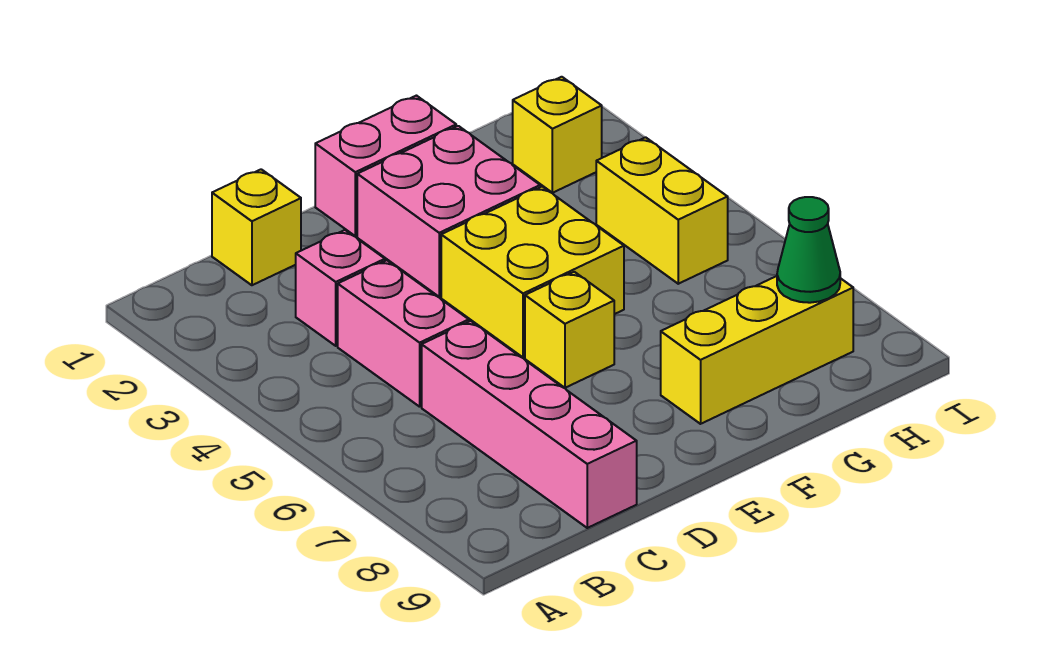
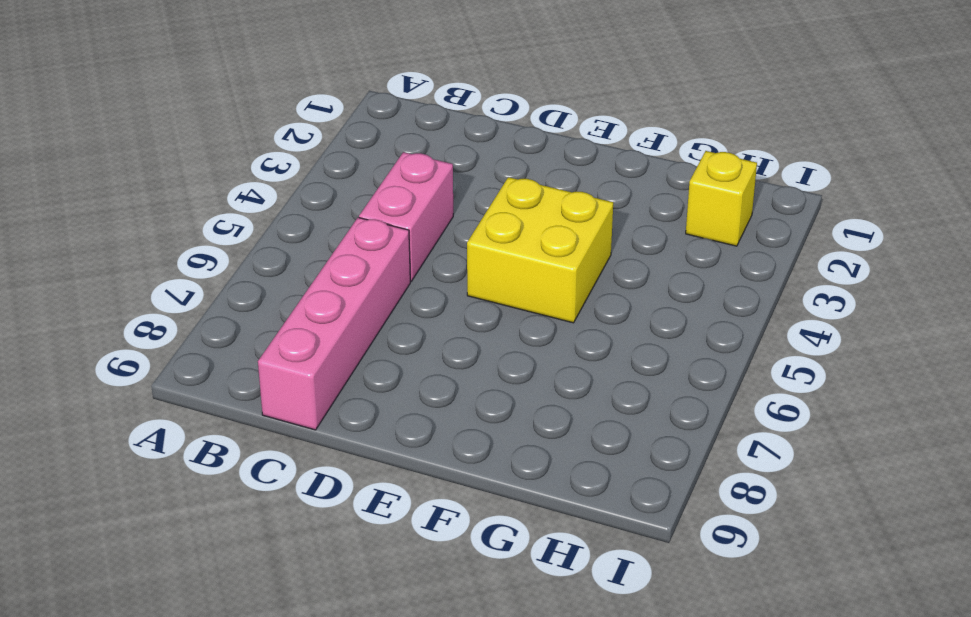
none -> yellow brick C1 level 1
none -> pink brick C3 level 1
none -> pink brick E1:F1 level 1

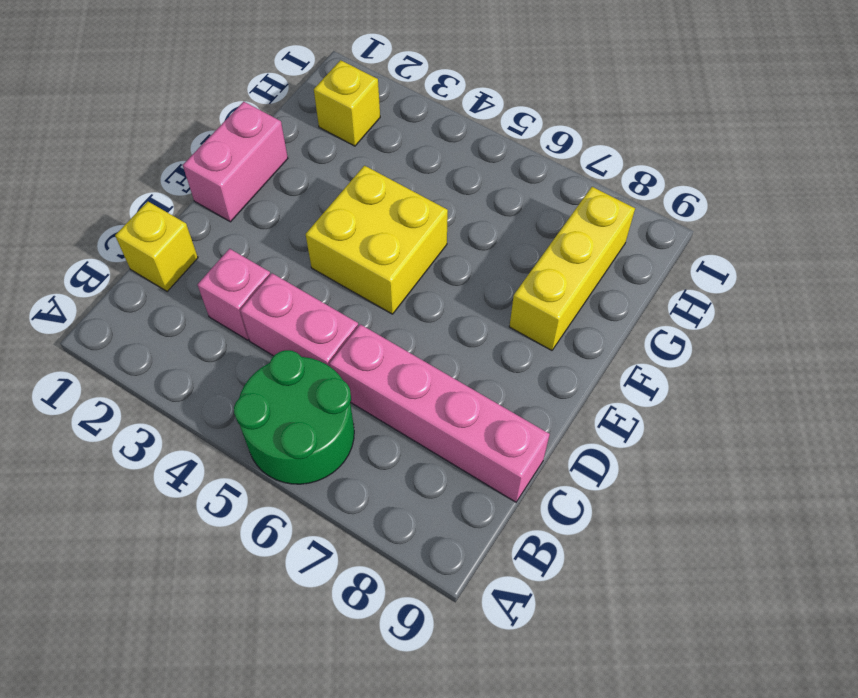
green round brick A5:B6 level 1 -> none
none -> pink brick E2:F3 level 1
none -> yellow brick E6 level 1
none -> yellow brick H4:H5 level 1

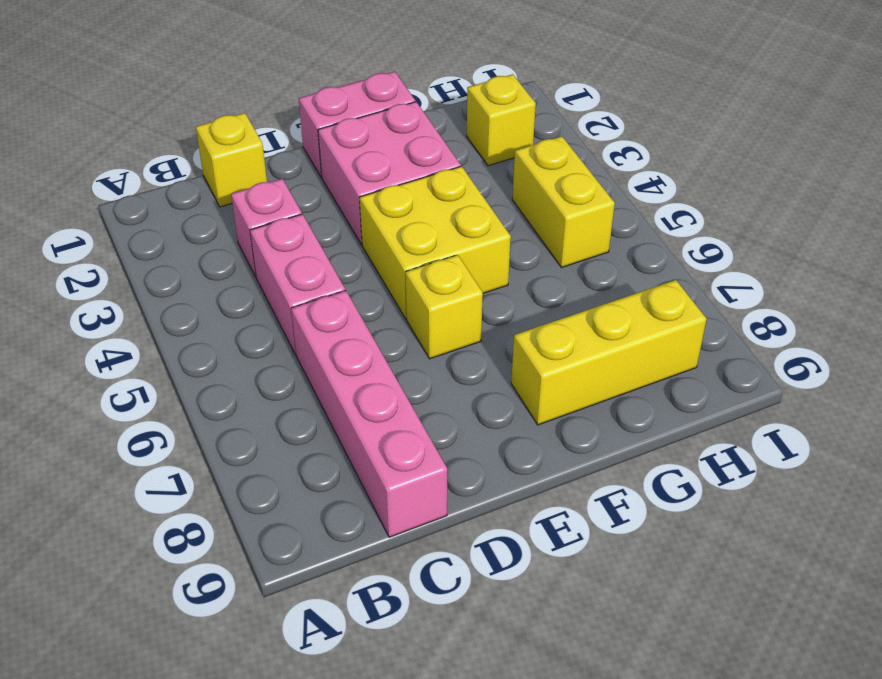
none -> green cone H8 level 2

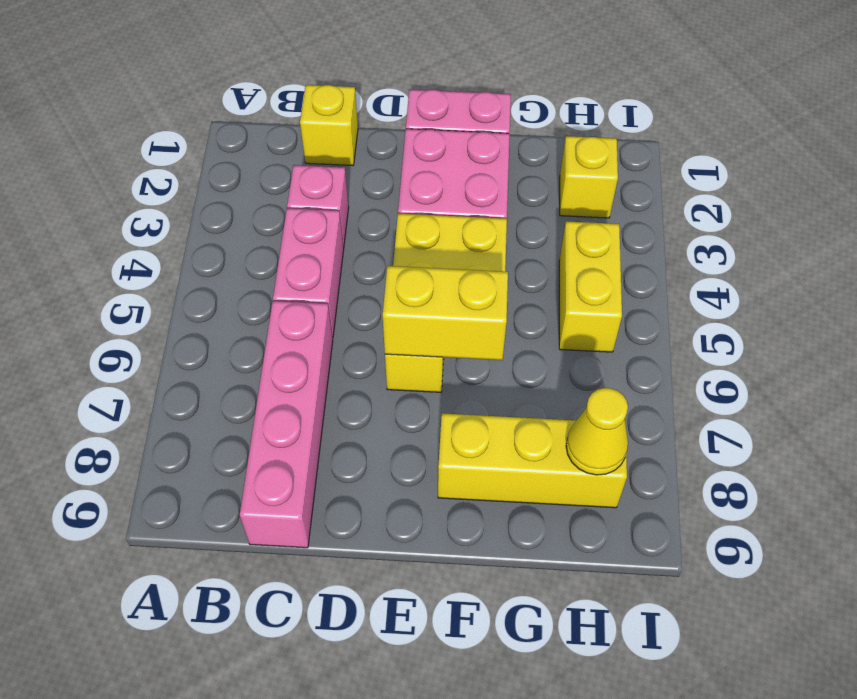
yellow brick E6:F6 level 2 -> none
yellow cone H8 level 2 -> green cone H8 level 2

